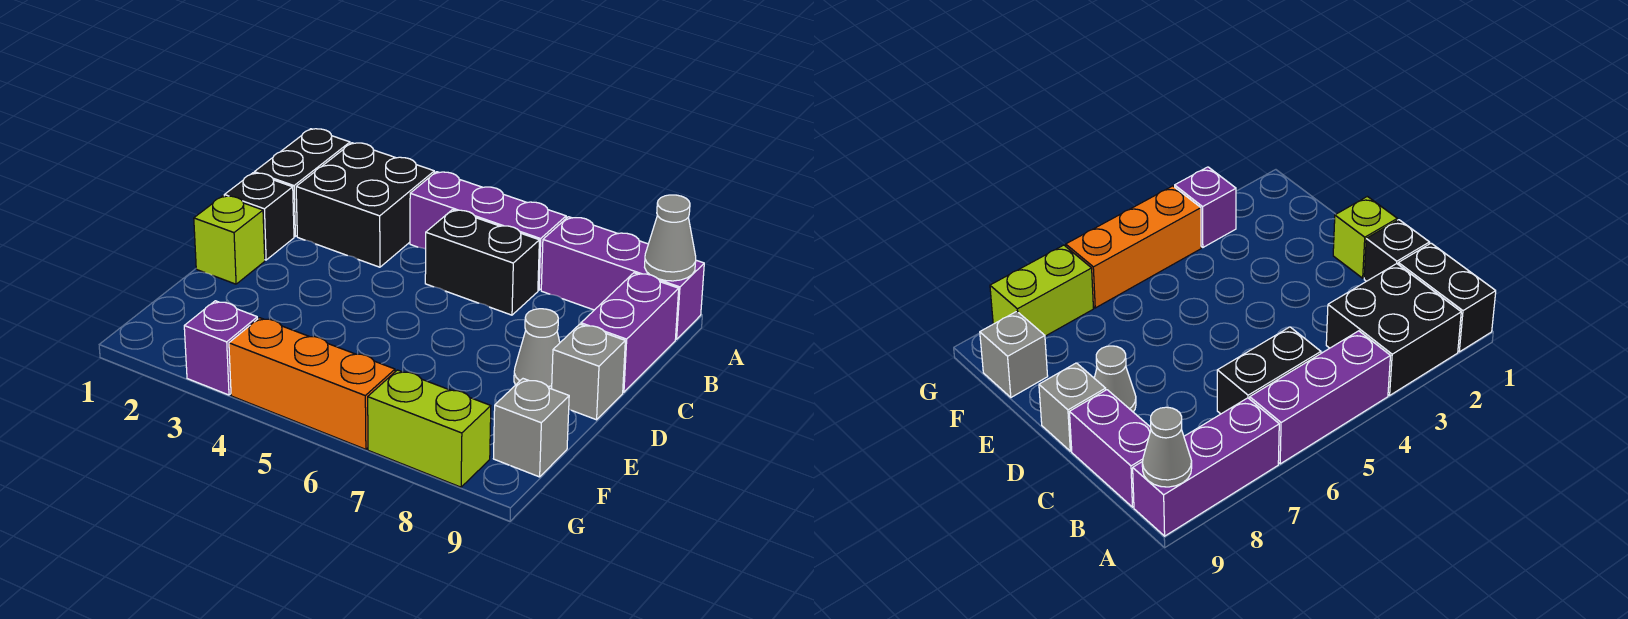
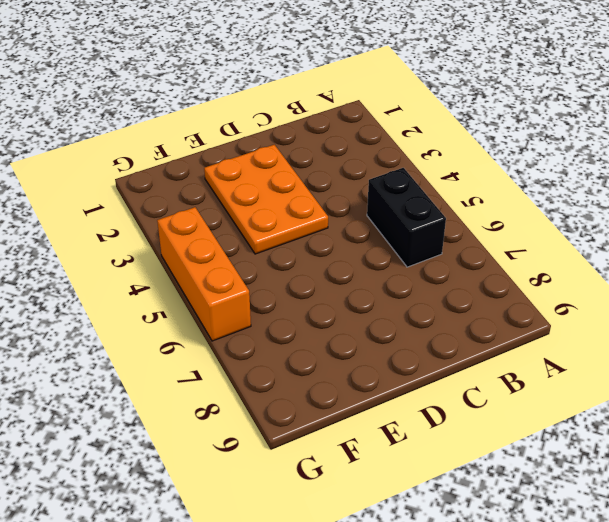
orange plate D2:E4 level 1 -> none
none -> black brick A1:B1 level 1
none -> black brick A2:B3 level 1
none -> purple brick A4:A6 level 1

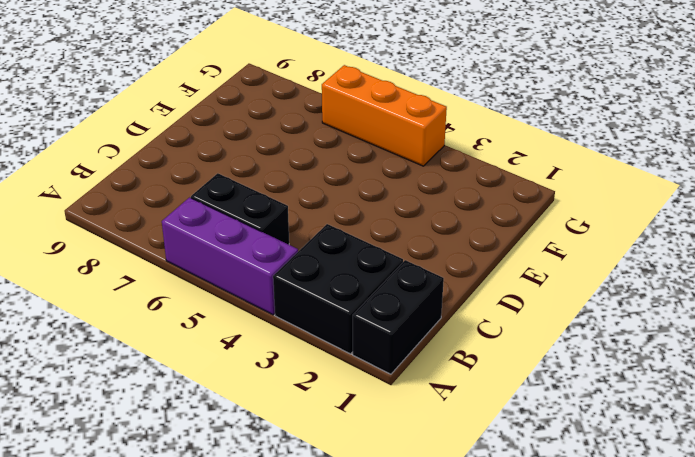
none -> purple brick A7:A9 level 1
none -> purple brick B9:C9 level 1
none -> black brick C1 level 1

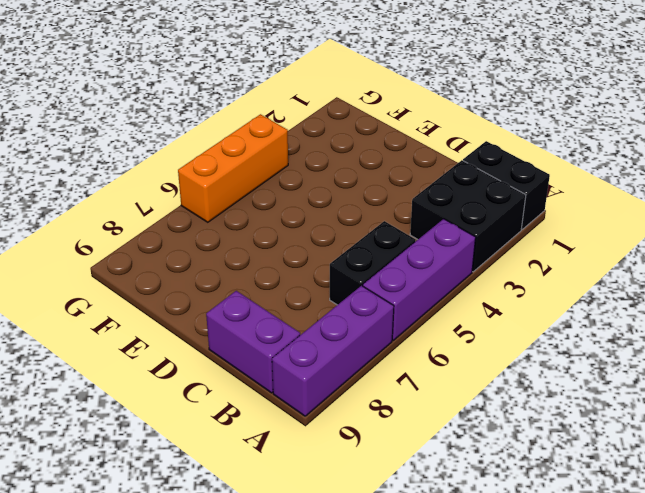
none -> black brick C1 level 1
none -> lime brick D1 level 1
none -> grey cone D8 level 1

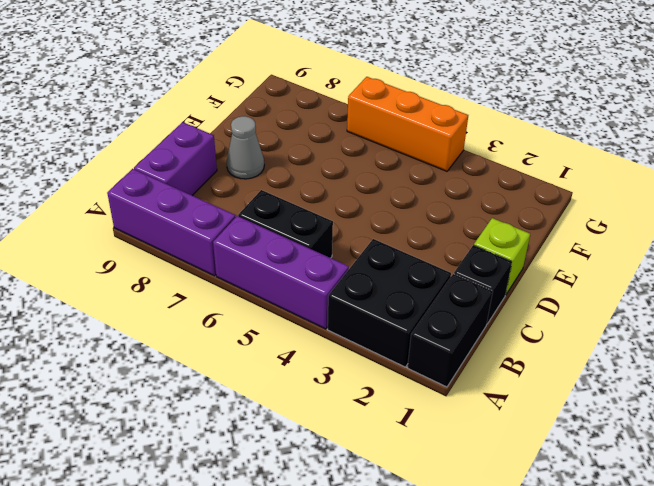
none -> grey brick D9 level 1
none -> grey brick F9 level 1
none -> purple brick G3 level 1

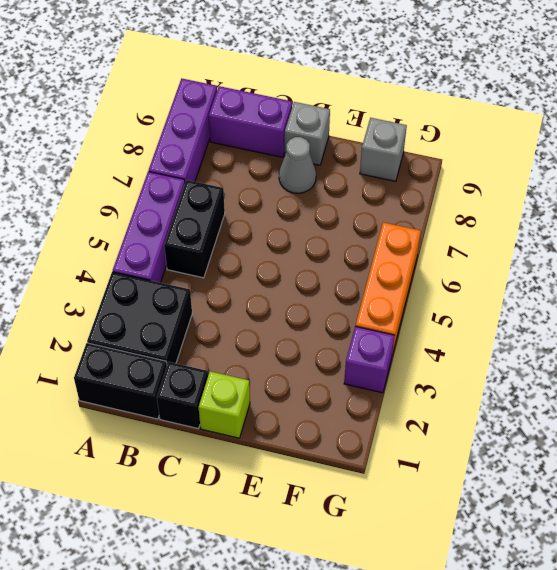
none -> lime brick G7:G8 level 1
none -> grey cone A9 level 2

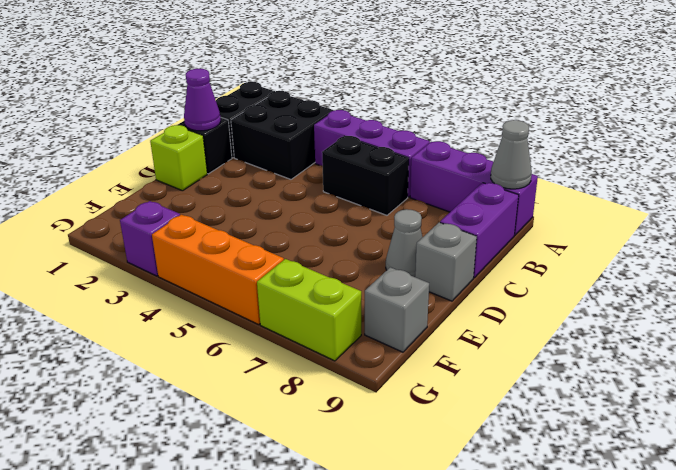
purple cone C1 level 2 -> none

